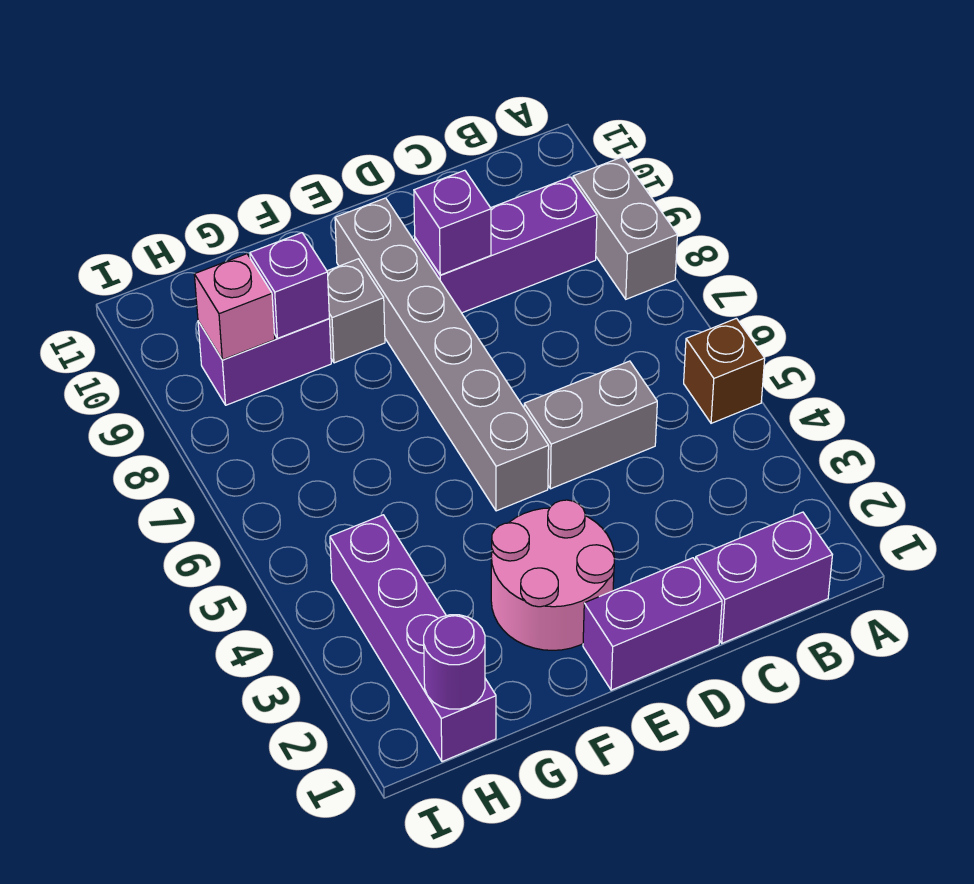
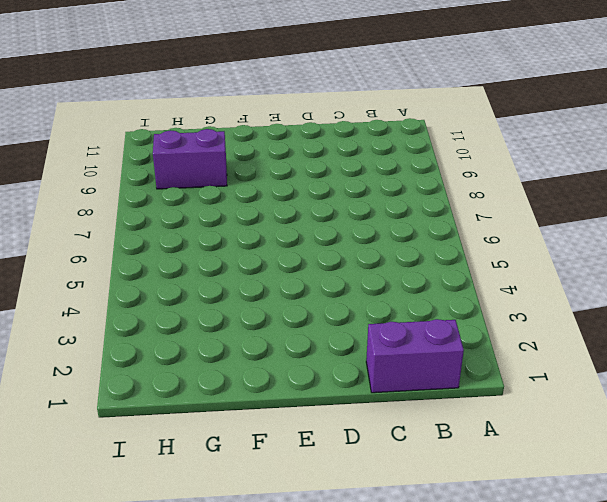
none -> brown brick A5 level 1
none -> grey brick A8:A9 level 1
none -> purple brick B9:D9 level 1

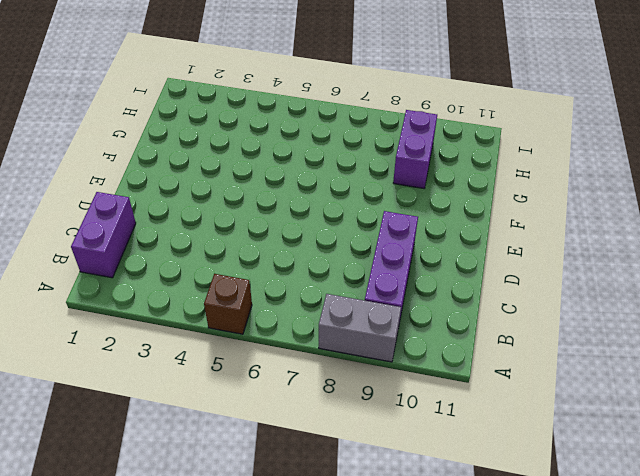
none -> grey brick C5:D5 level 1
none -> purple brick D1:E1 level 1
none -> pink round brick E2:F3 level 1

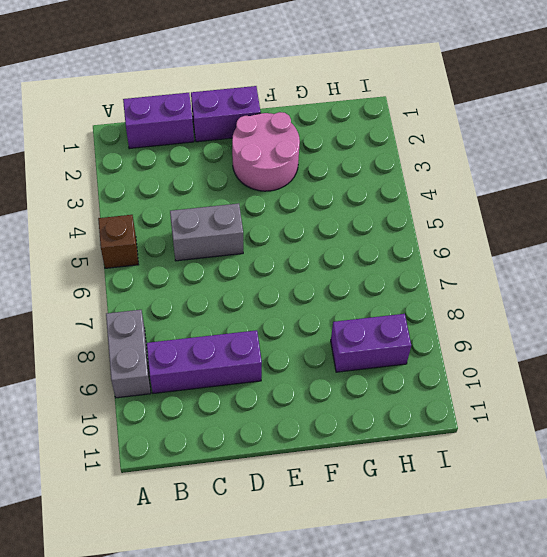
none -> grey brick E5:E10 level 1
none -> grey brick F9 level 1
none -> purple brick H1:H4 level 1

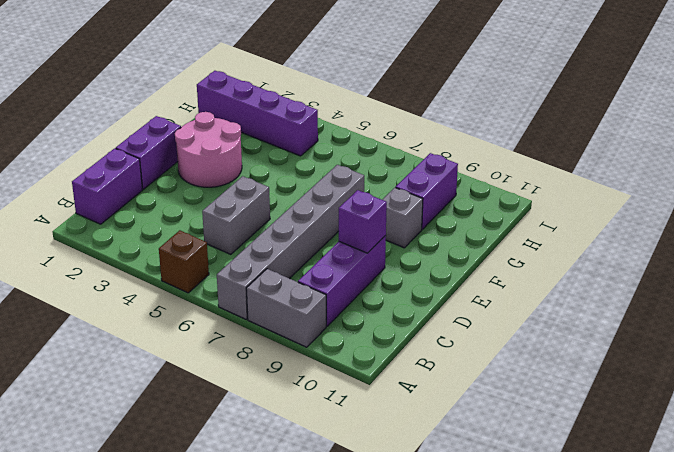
grey brick A7:F7 level 1 -> grey brick E5:E10 level 1
none -> purple brick G9 level 2
none -> purple round brick H1 level 2
none -> pink brick H9 level 2

